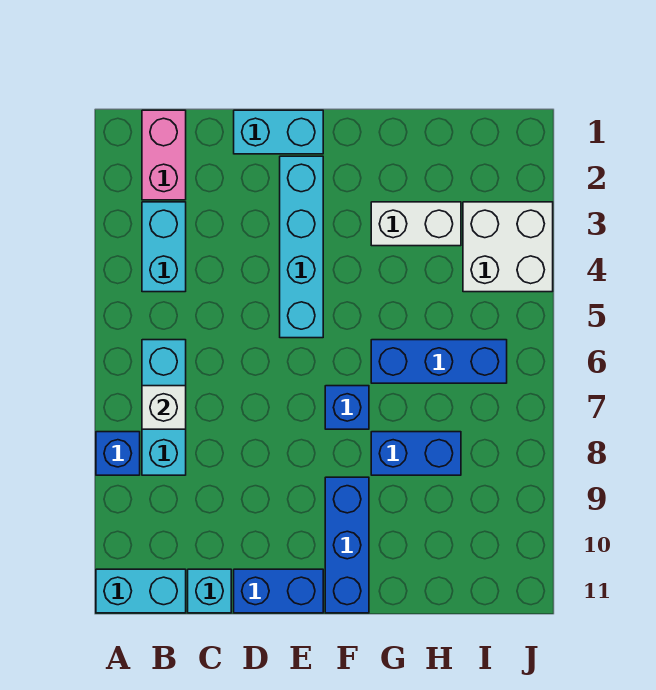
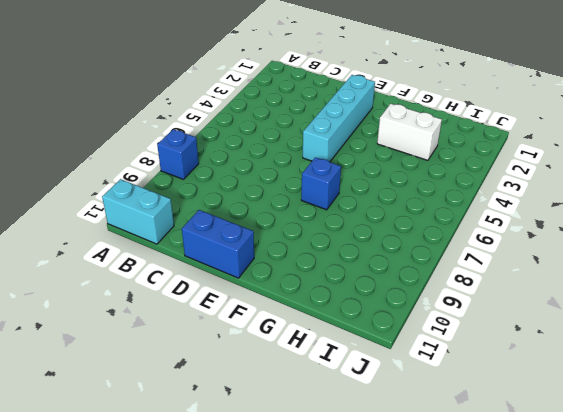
none -> pink brick B1:B2 level 1
none -> cyan brick B3:B4 level 1
none -> cyan brick B6:B8 level 1

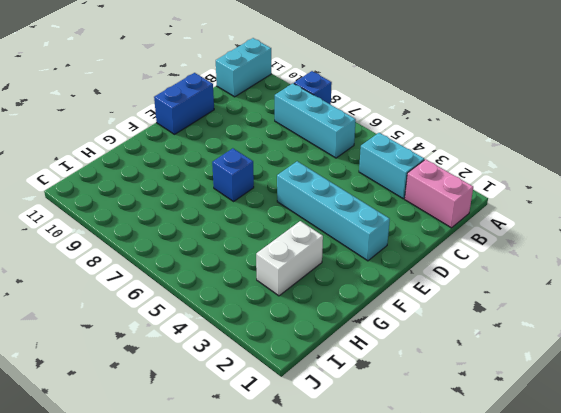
none -> cyan brick C11 level 1
none -> cyan brick D1:E1 level 1
none -> blue brick F9:F11 level 1

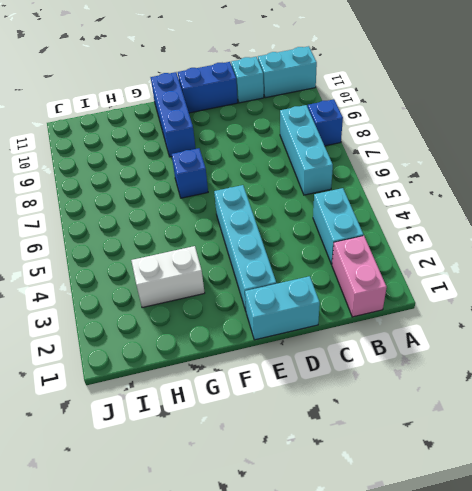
none -> blue brick G6:I6 level 1
none -> blue brick G8:H8 level 1
none -> white brick I3:J4 level 1

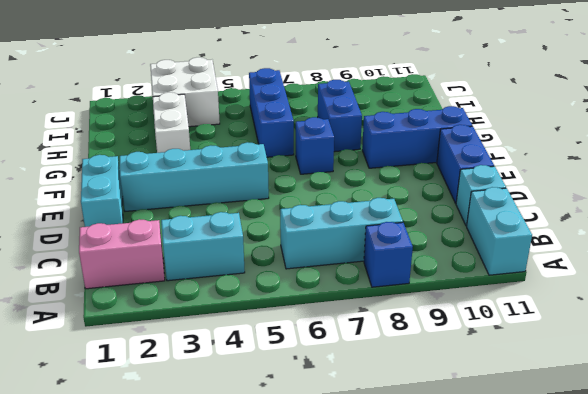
none -> white brick B7 level 2

